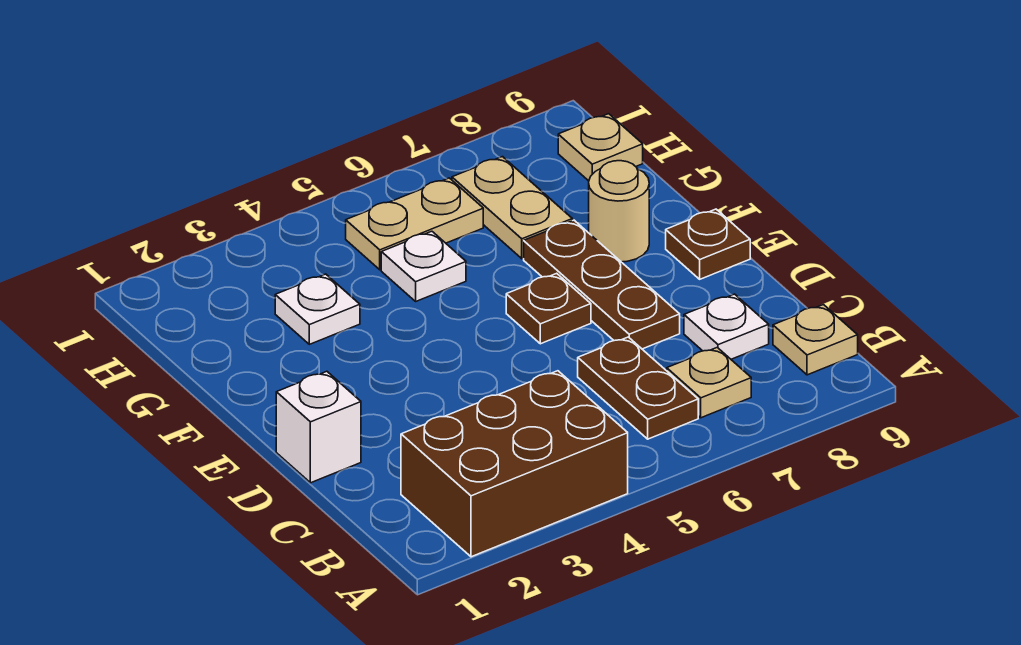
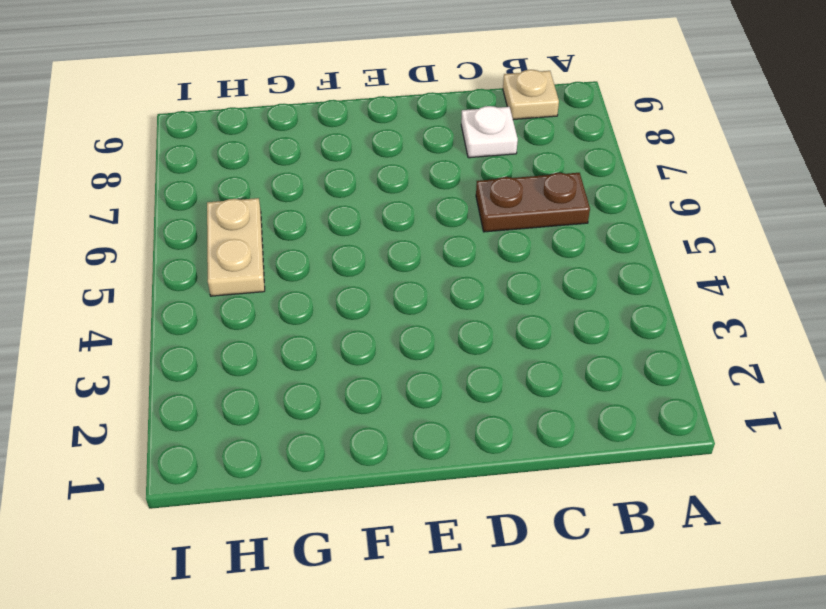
none -> brown brick A2:B4 level 1
none -> tan plate B7 level 1
none -> white brick D1 level 1

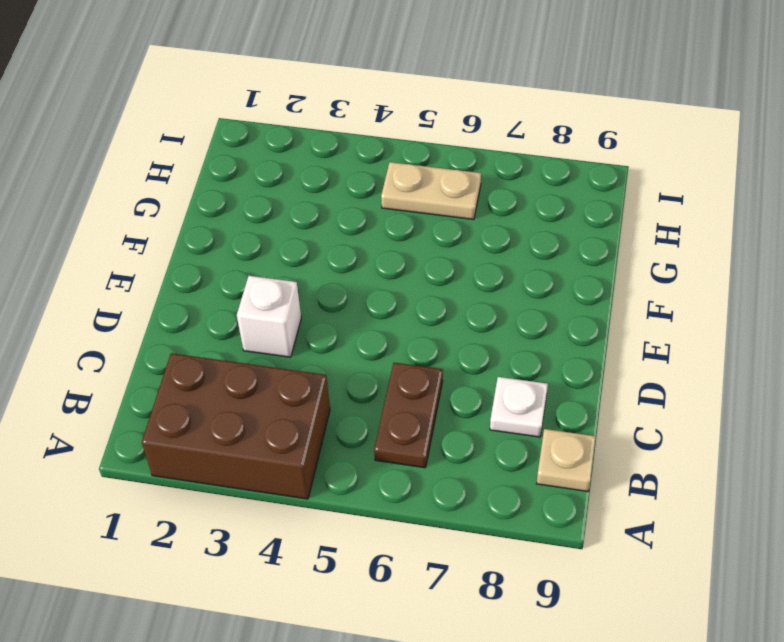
white brick D3 level 1 -> white brick D1 level 1
none -> tan plate B7 level 1
none -> brown plate D7:F7 level 1
none -> brown plate E6 level 1

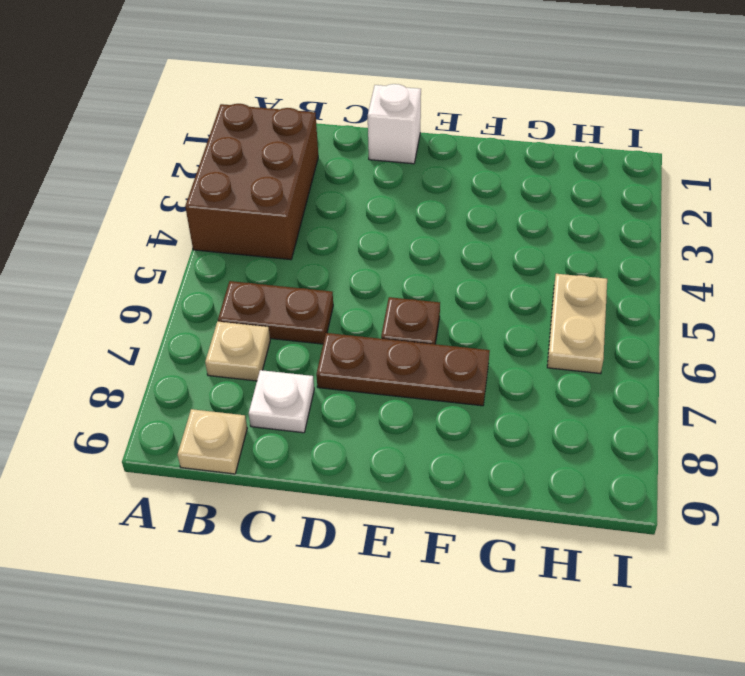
none -> brown plate E9 level 1
none -> tan round brick F8 level 1
none -> white plate G3 level 1

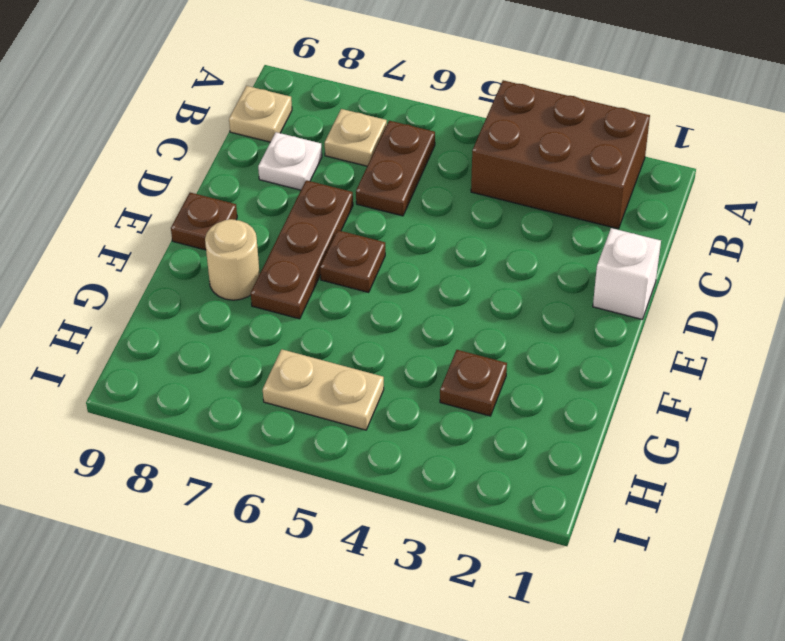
brown plate G3 level 1 -> white plate G3 level 1
none -> white plate G5 level 1
none -> tan plate G7:H7 level 1
none -> tan plate H9 level 1

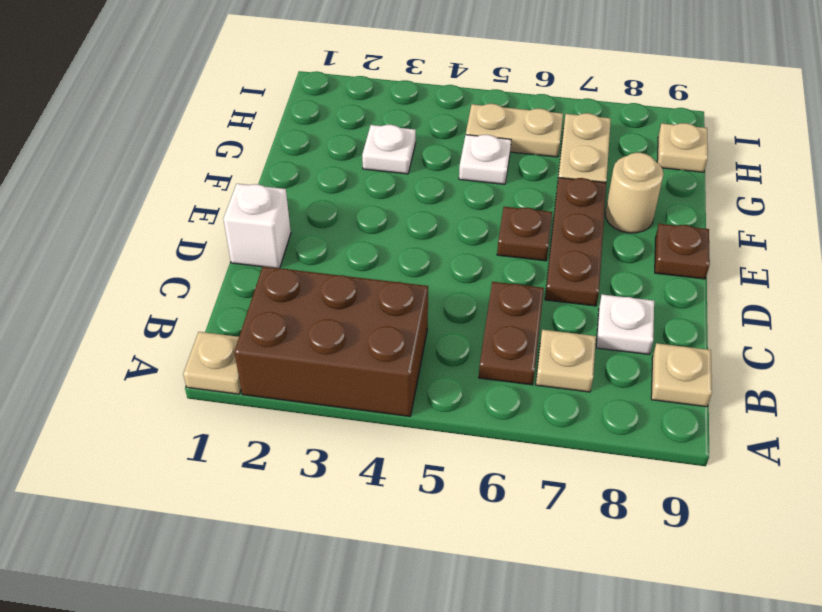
tan plate A1 level 1 -> none

